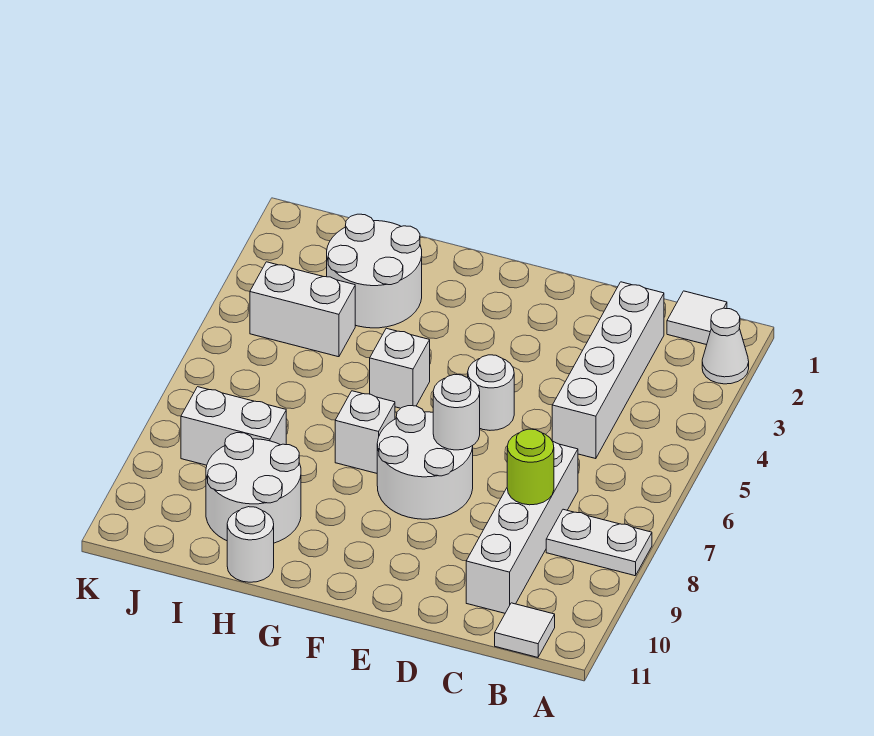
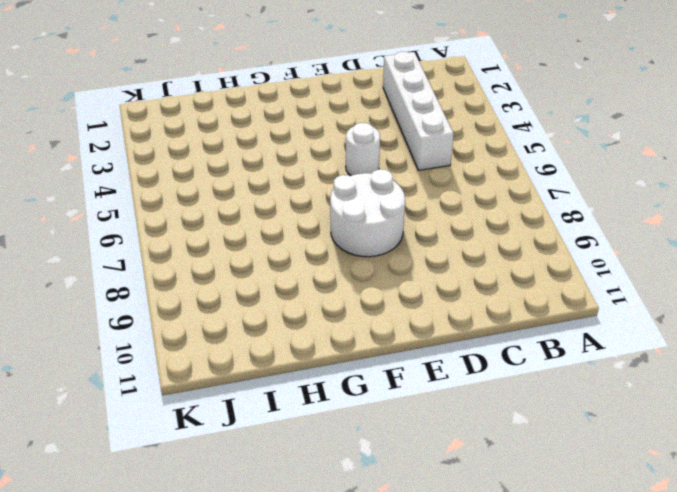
none -> white cone A2 level 1
none -> white plate A8:B8 level 1
none -> white tile B1 level 1

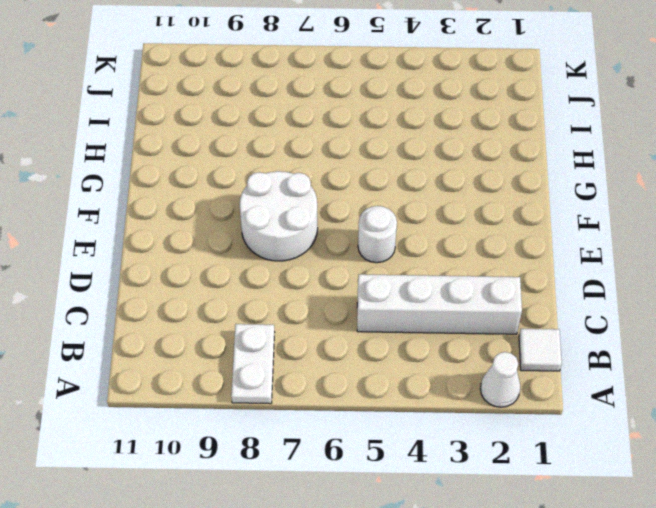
none -> white tile B11 level 1
none -> white brick C7:C10 level 1
none -> white brick G5 level 1

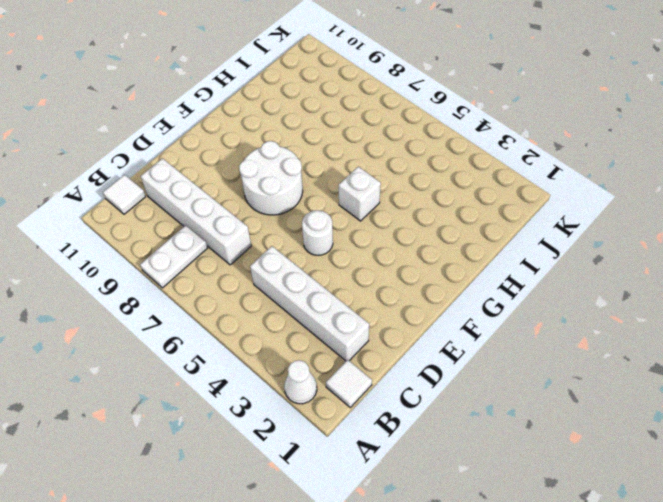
none -> white brick G7 level 1
none -> white round brick H2:I3 level 1
none -> white round brick H9:I10 level 1

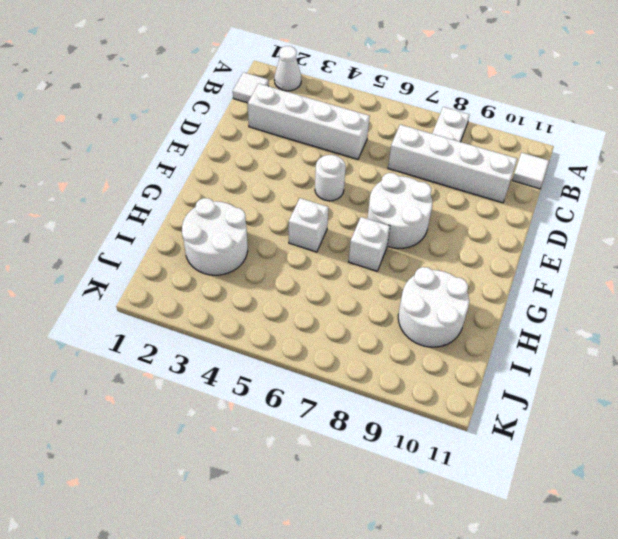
none -> white round brick H11 level 1
none -> white brick I4:J4 level 1
none -> white brick I8:J8 level 1

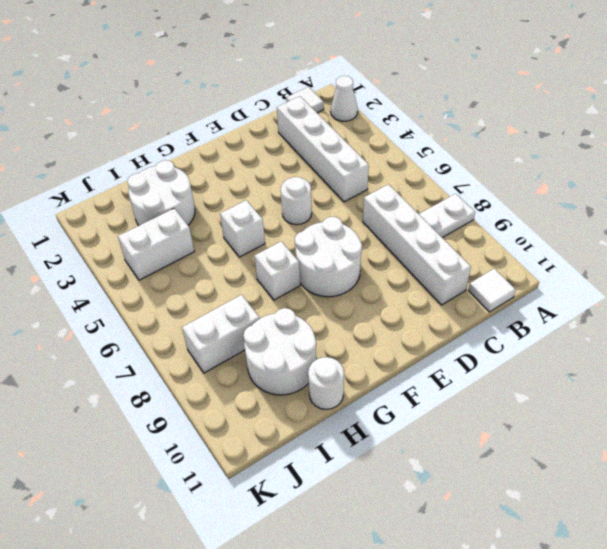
none -> lime round brick C8 level 2
none -> white round brick E7 level 2

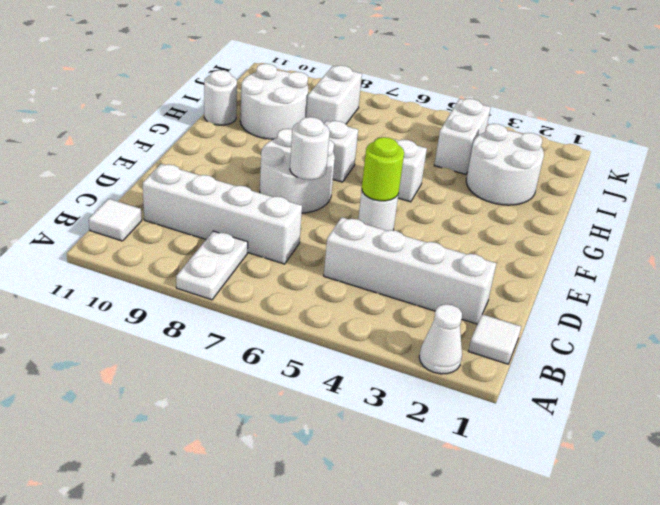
lime round brick E5 level 2 -> lime round brick C8 level 2

